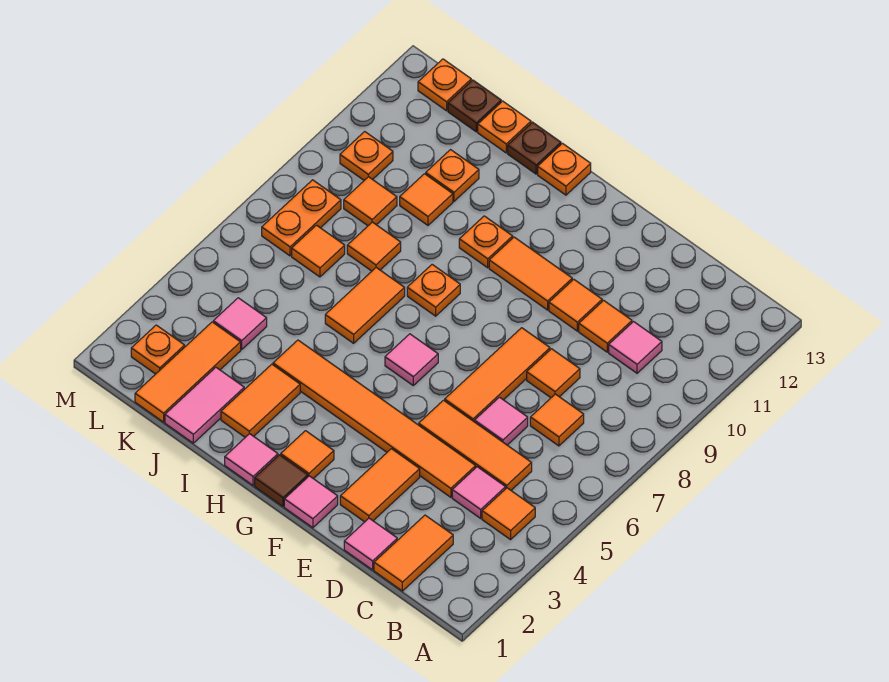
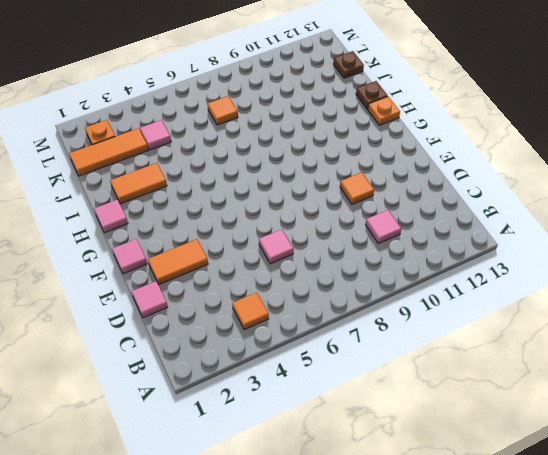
none -> orange tile C1:C2 level 1
none -> pink tile C4 level 1
none -> orange tile C5:E5 level 1
none -> orange tile C7 level 1

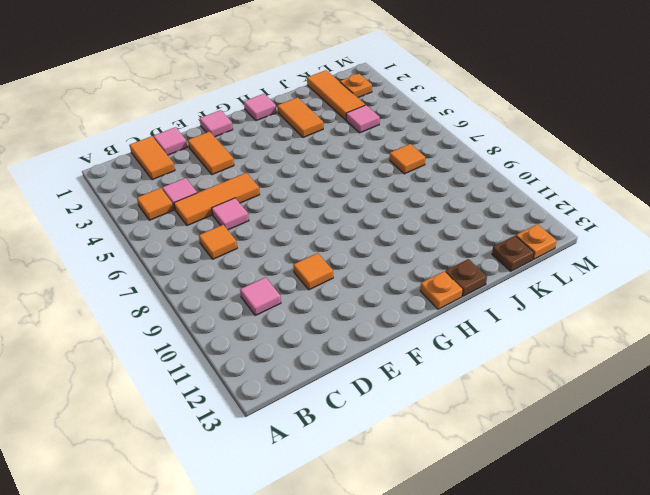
none -> orange tile D4:I4 level 1
none -> orange tile D8 level 1
none -> orange tile D10 level 1
none -> orange tile E6:E8 level 1

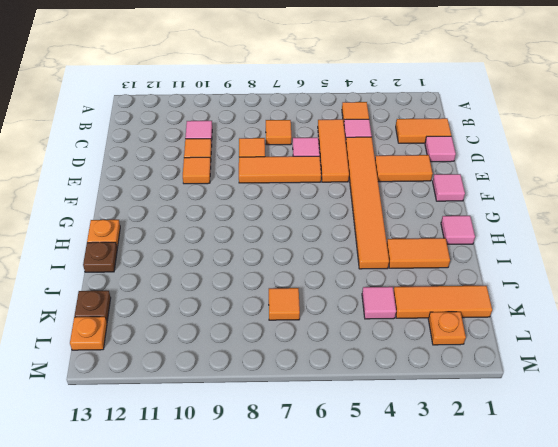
none -> orange tile F10:G10 level 1
none -> brown tile G1 level 1
none -> orange tile G2 level 1
none -> pink tile G6 level 1

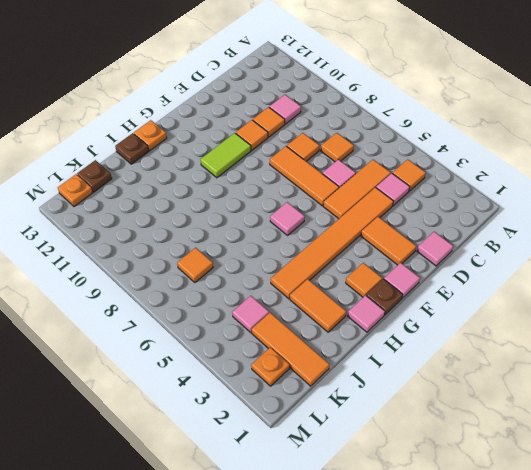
lime tile F10:G10 level 1 -> orange tile F10:G10 level 1
brown plate G1 level 1 -> brown tile G1 level 1
none -> orange tile C1:C2 level 1
none -> orange plate H8 level 1
none -> orange plate H10 level 1
none -> orange tile I6:I7 level 1

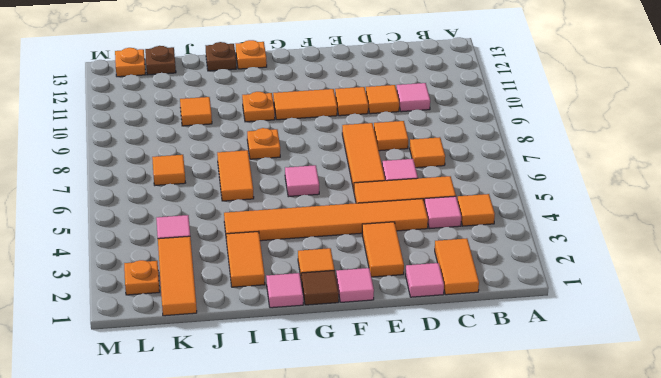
none -> pink tile J1:J2 level 1
none -> orange tile J8 level 1
none -> orange plate J11 level 1
none -> orange plate J13 level 1

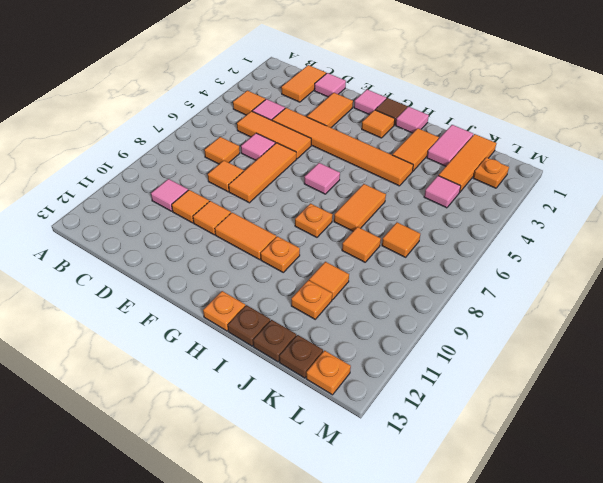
brown plate J13 level 1 -> orange plate J13 level 1
none -> orange tile K9 level 1
none -> orange plate L7:L8 level 1
none -> orange plate L10 level 1

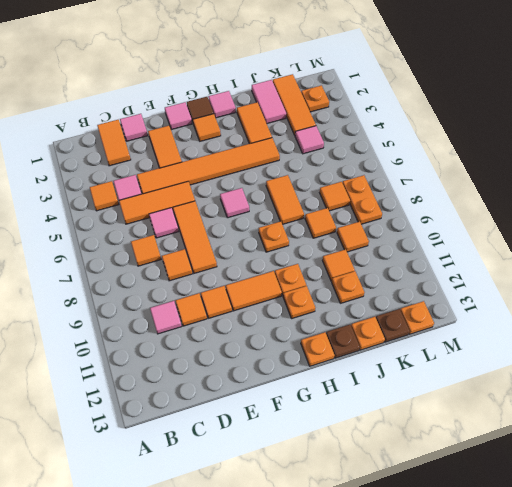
orange plate H11 level 1 -> orange plate L10 level 1

